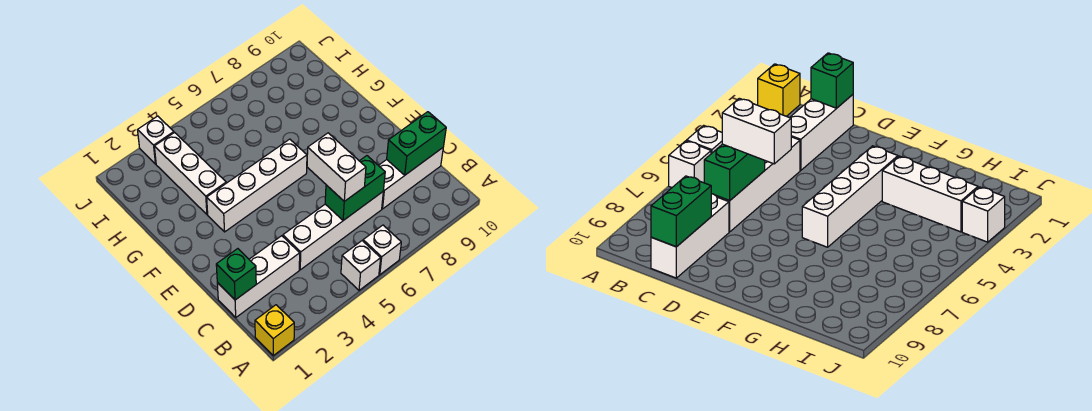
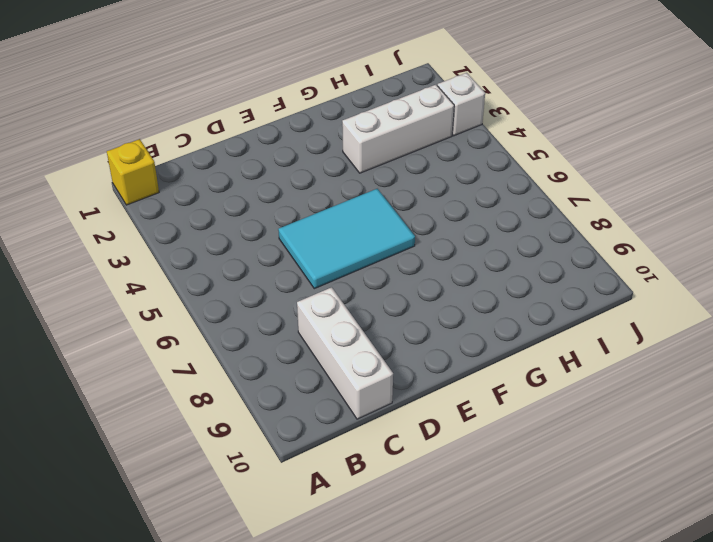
cyan tile D5:F6 level 1 -> white brick F3:F6 level 1
none -> white brick A5 level 1
none -> white brick A6 level 1
none -> white brick C1:C3 level 1

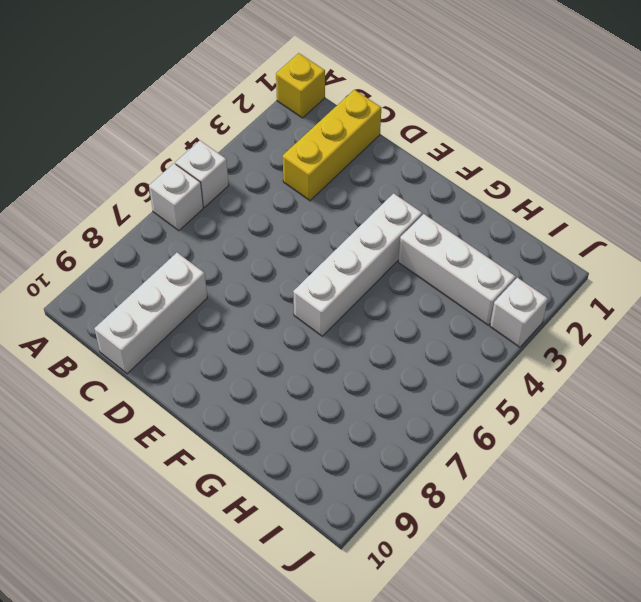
yellow brick C1:C3 level 1 -> white brick C1:C3 level 1
none -> white brick C4:C7 level 1
none -> green brick C1 level 2
none -> green brick C6:C7 level 2

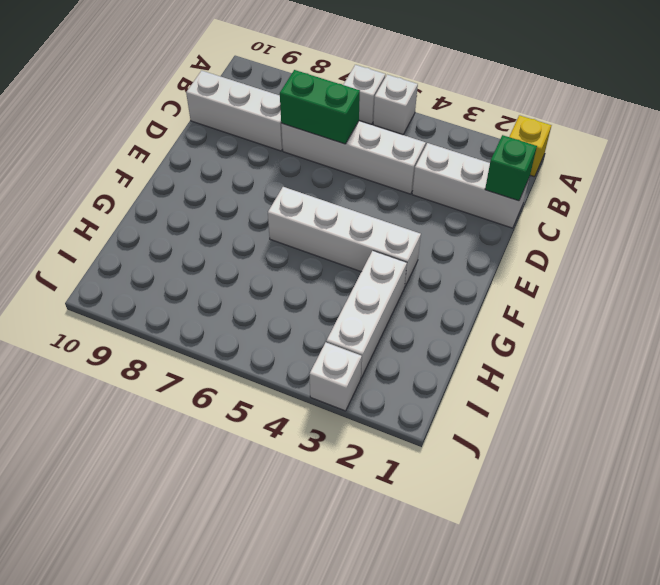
none -> green brick C9:C10 level 2
none -> white brick C6:D6 level 3

